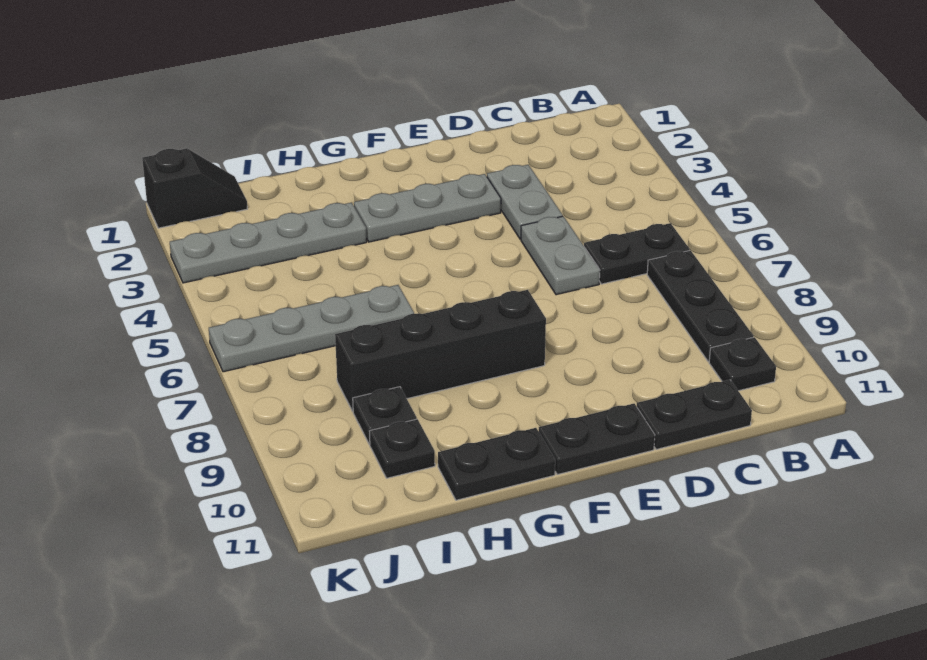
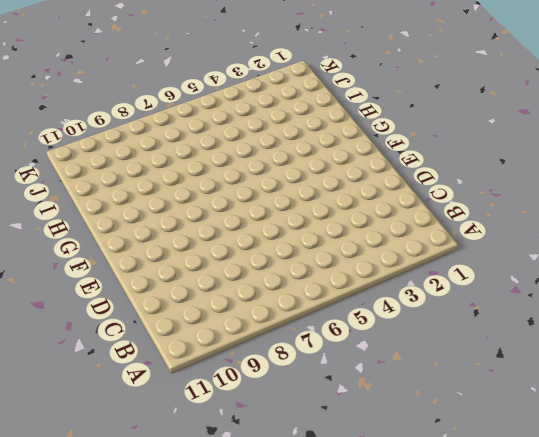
none -> black plate B6:C6 level 1
none -> black plate B7:B9 level 1
none -> black plate B10 level 1

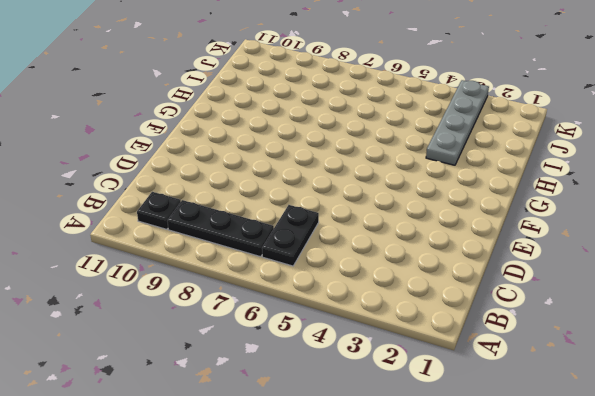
none -> black plate C11:D11 level 1
none -> grey plate D3:D4 level 1
none -> grey plate D5:D6 level 1

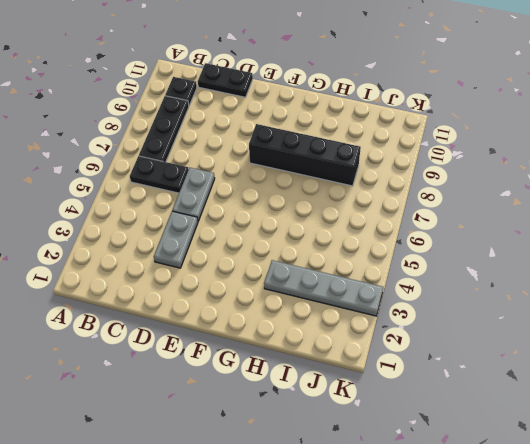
none -> grey plate E3:G3 level 1
none -> black plate E11:F11 level 1
none -> black plate G11:H11 level 1

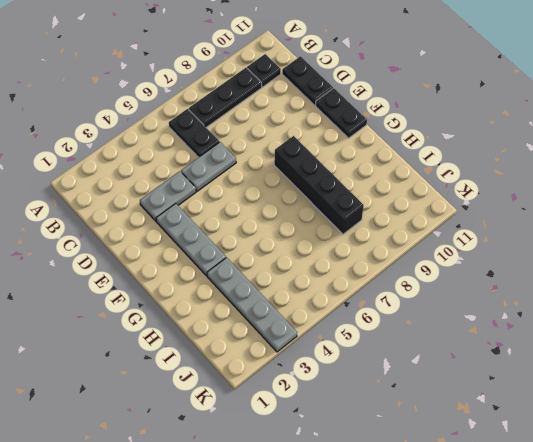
none -> black plate G11:H11 level 1
none -> grey plate H6:K6 level 1
none -> black plate I9 level 1

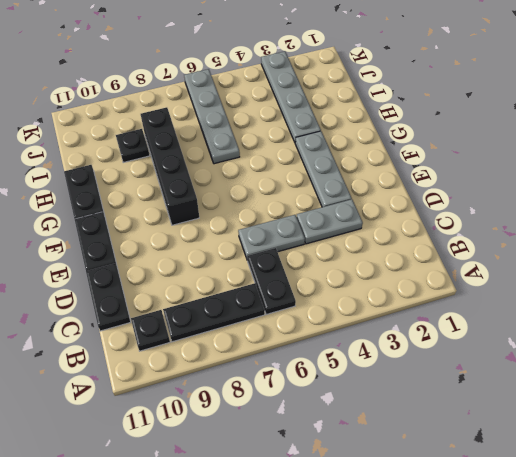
none -> black plate I10 level 1
none -> black slope J1:K1 level 1 top K

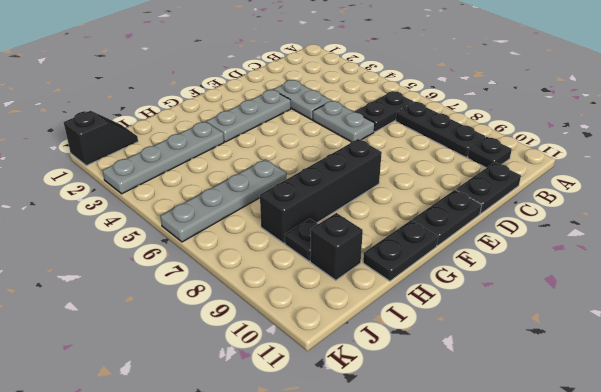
black brick I10 level 1 -> black plate I10 level 1

